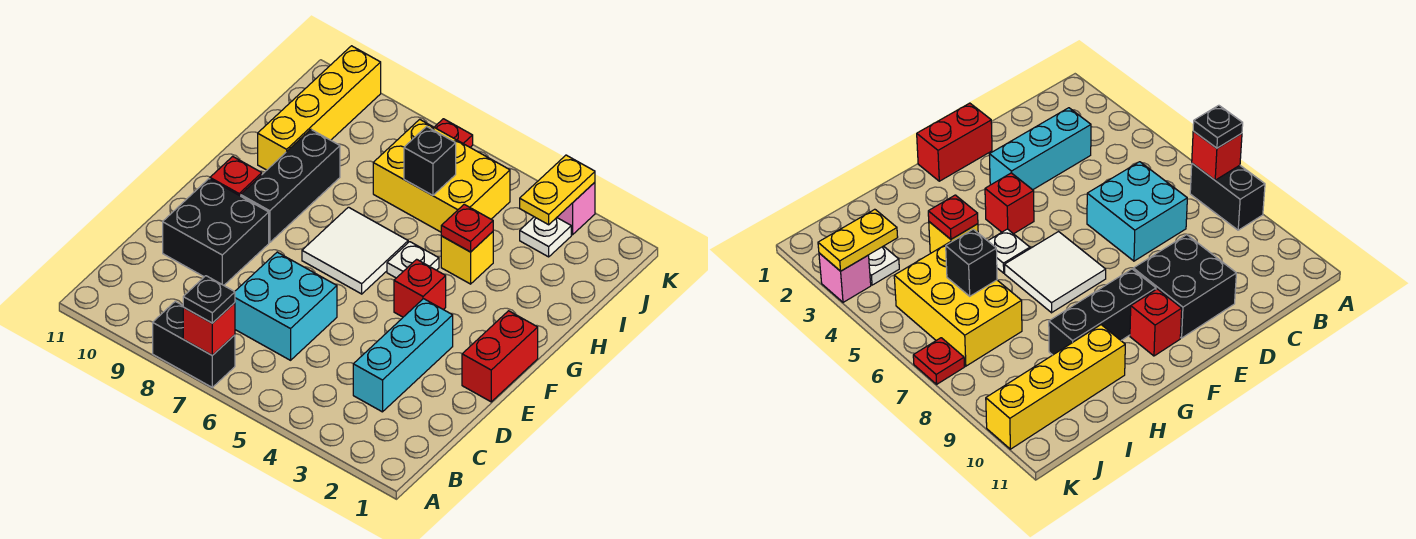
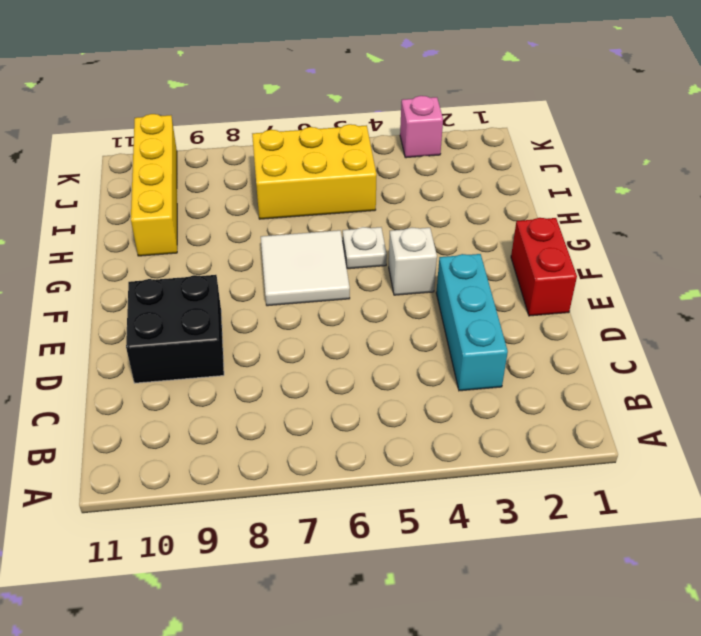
white brick F4 level 1 -> red brick F4 level 1
none -> black brick A7:A8 level 1
none -> cyan brick C6:D7 level 1
none -> black brick F9:H9 level 1

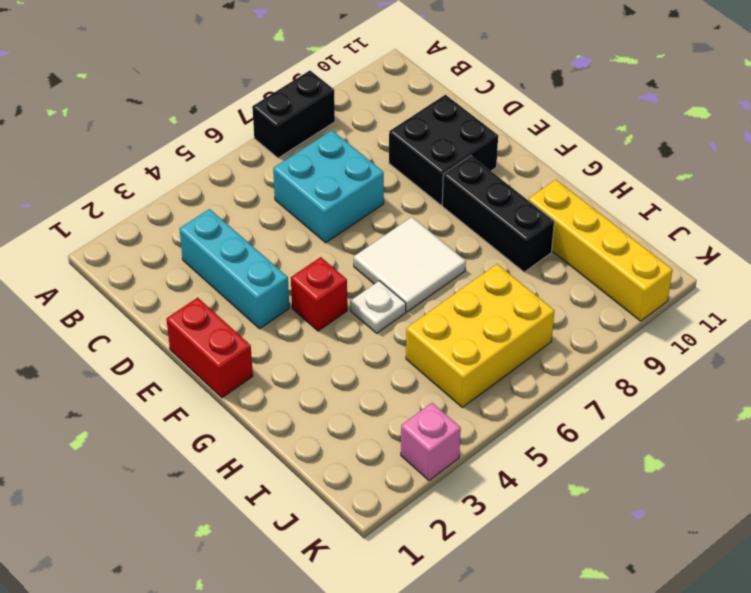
none -> red brick F10 level 1
none -> yellow brick H4 level 1
none -> white plate J3 level 1

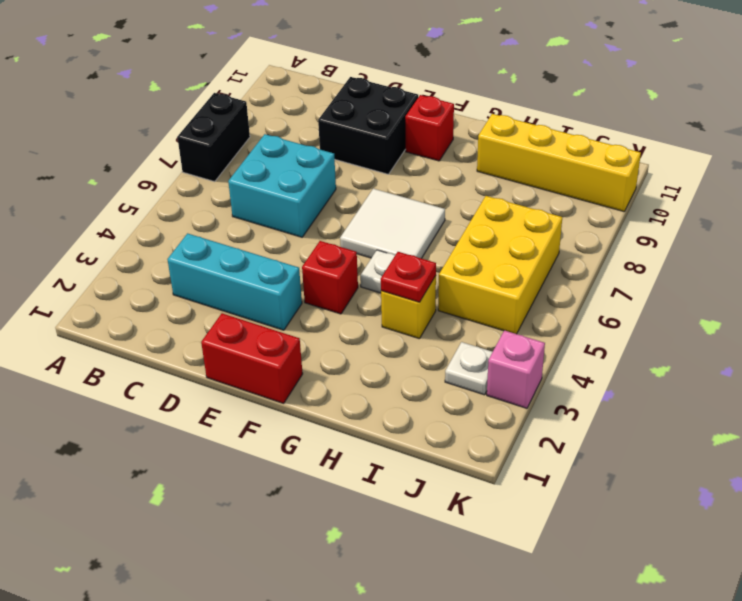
none -> black brick F9:H9 level 1
none -> red plate K7 level 1
none -> red brick A7 level 2

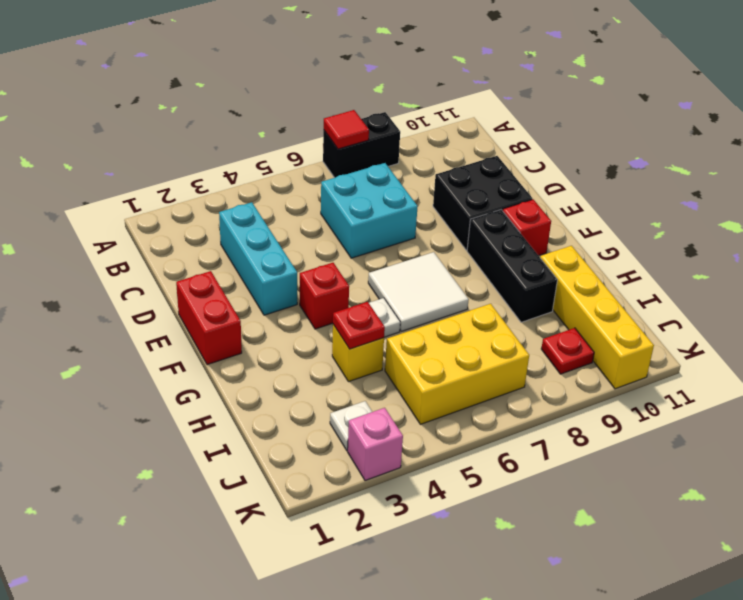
red tile A7 level 2 -> red brick A7 level 2
red plate J9 level 1 -> red plate K7 level 1
none -> black brick I6 level 2
none -> yellow plate J3:K3 level 2
none -> black plate A7 level 3

